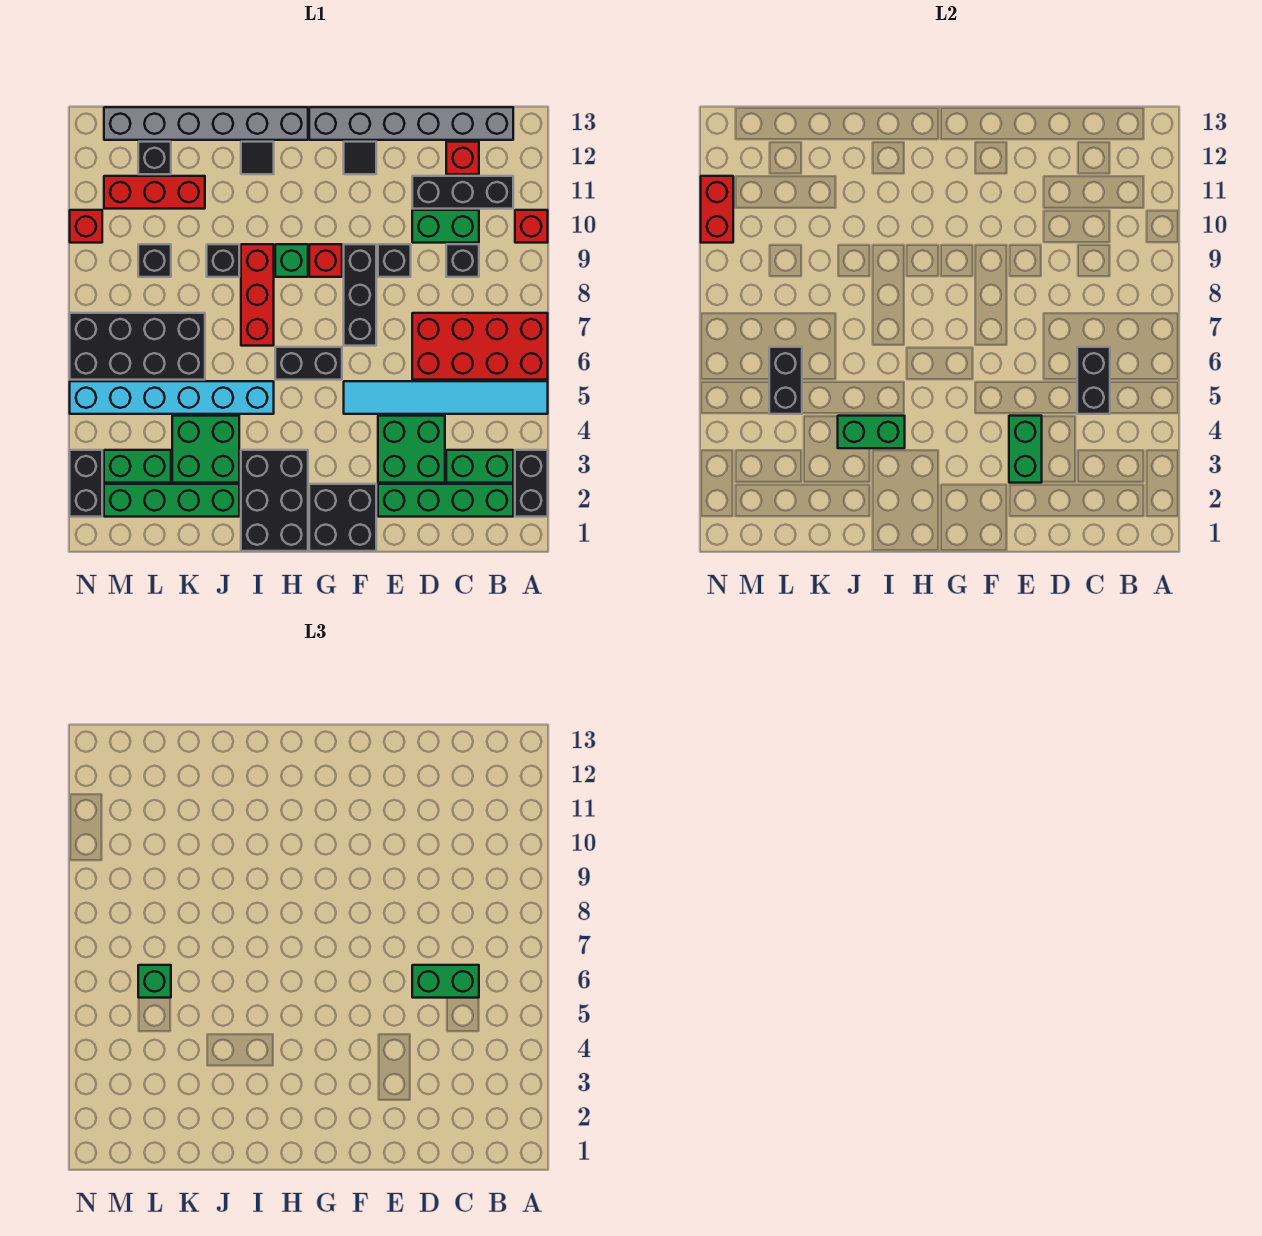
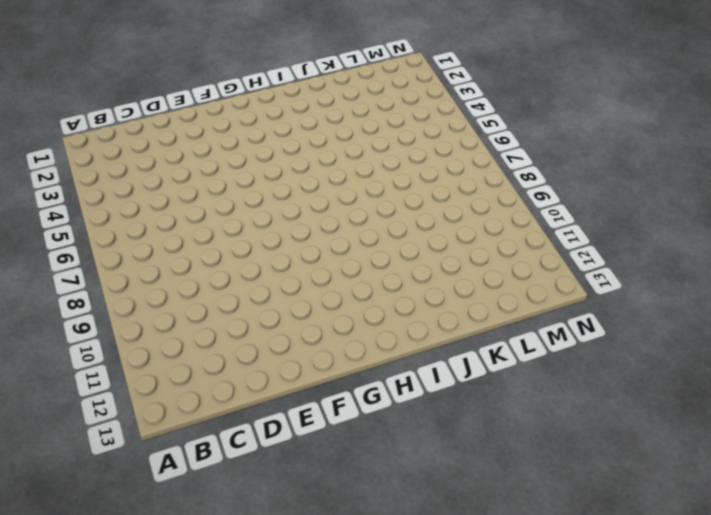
none -> black brick A2:A3 level 1
none -> cyan tile A5:F5 level 1
none -> red brick A6:D7 level 1
none -> red brick A10 level 1

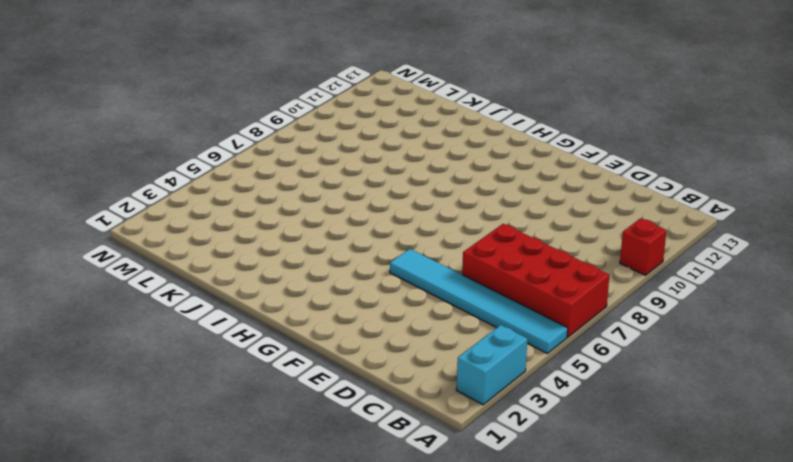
cyan brick A2:A3 level 1 -> black brick A2:A3 level 1
none -> green brick B2:E2 level 1
none -> green brick B3:C3 level 1
none -> black brick B11:D11 level 1
none -> grey brick B13:G13 level 1

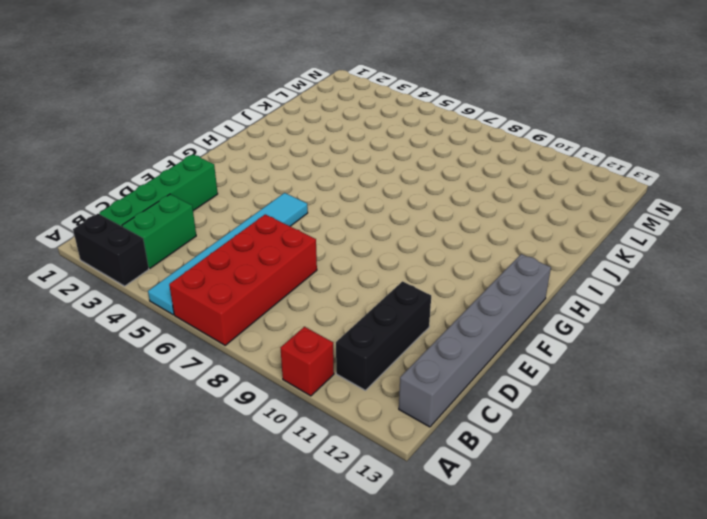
none -> black brick C9 level 1
none -> green brick C10:D10 level 1
none -> red brick C12 level 1
none -> green brick D3:E4 level 1

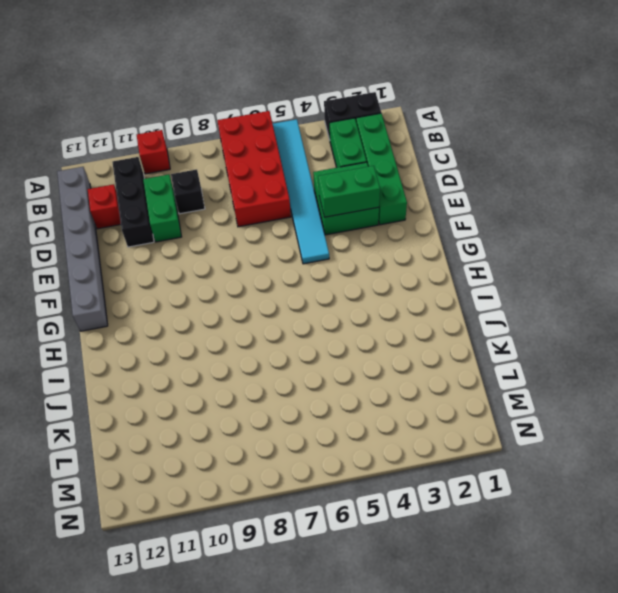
none -> black brick E9 level 1
none -> black brick F1:G2 level 1
none -> black brick F7:F9 level 1
none -> black tile F12 level 1

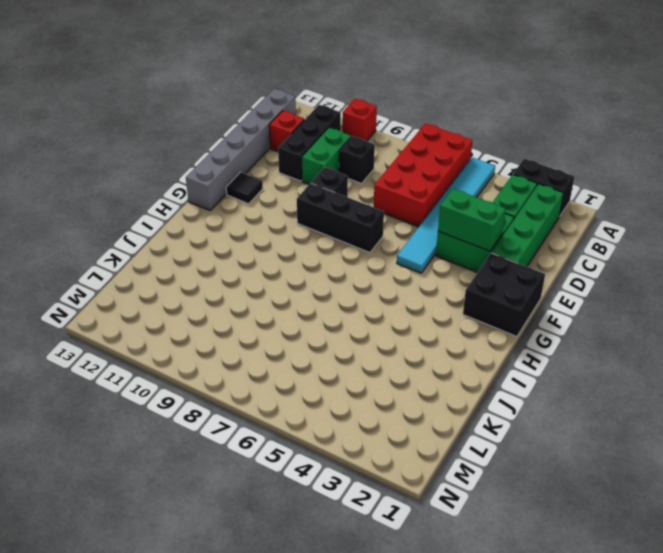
none -> black brick G6:H6 level 1
none -> red brick G9 level 1
none -> black brick H1:I3 level 1
none -> green brick H9 level 1

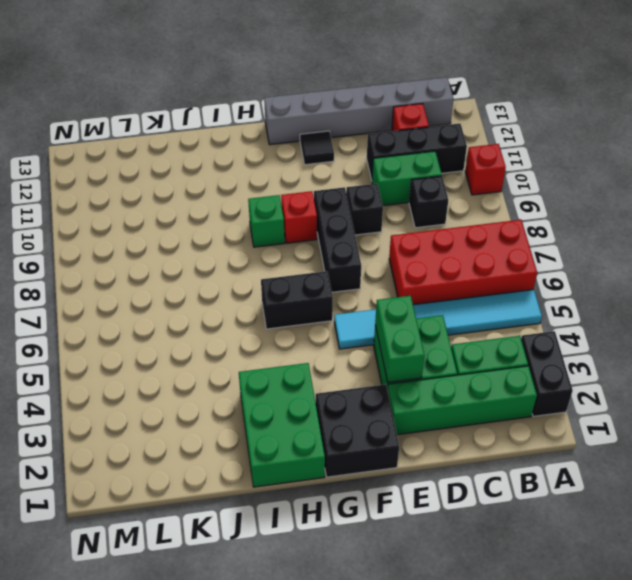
green brick H1:I3 level 1 -> black brick H1:I3 level 1
none -> grey brick H13:M13 level 1
none -> cyan brick I5:N5 level 1
none -> red brick I7:I9 level 1
none -> black tile I12 level 1

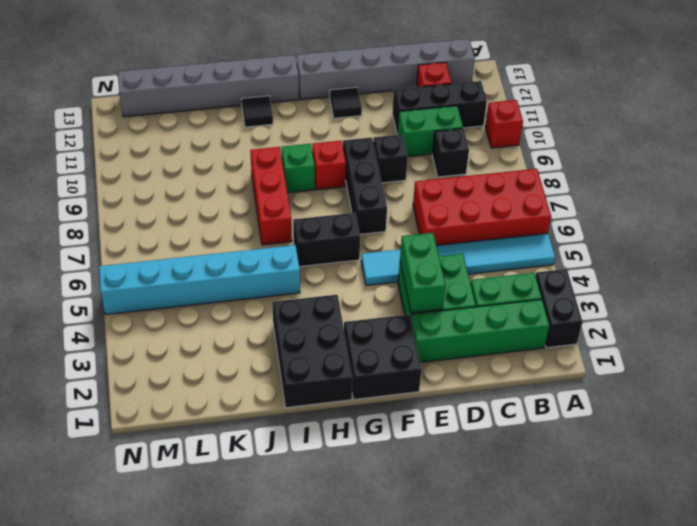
none -> green brick J2:M2 level 1
none -> green brick J3:K4 level 1
none -> black brick J9 level 1
none -> black brick K6:N7 level 1

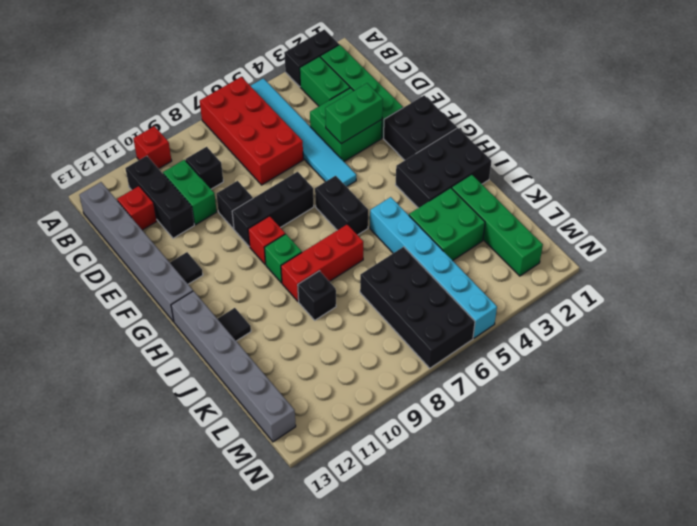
none -> red brick K11:M11 level 1
none -> green brick L3:M3 level 1
none -> black brick L9 level 1
none -> black brick L12 level 1

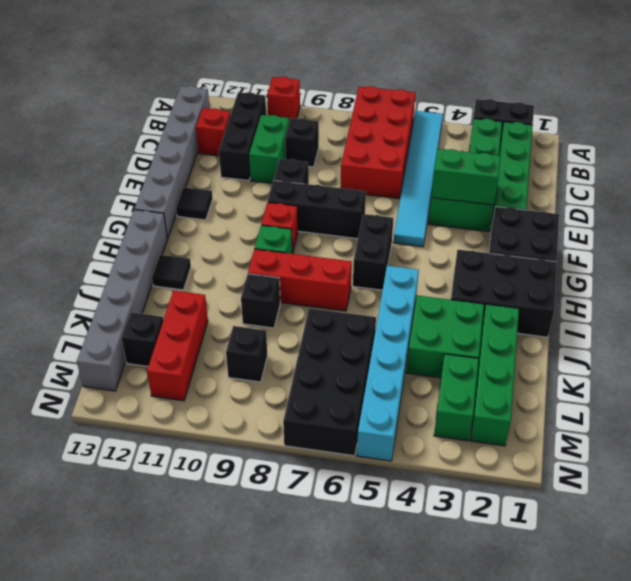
none -> black brick N2:N3 level 1
none -> red brick N10 level 1
none -> black brick C5:C6 level 2
none -> green brick I4:J4 level 2

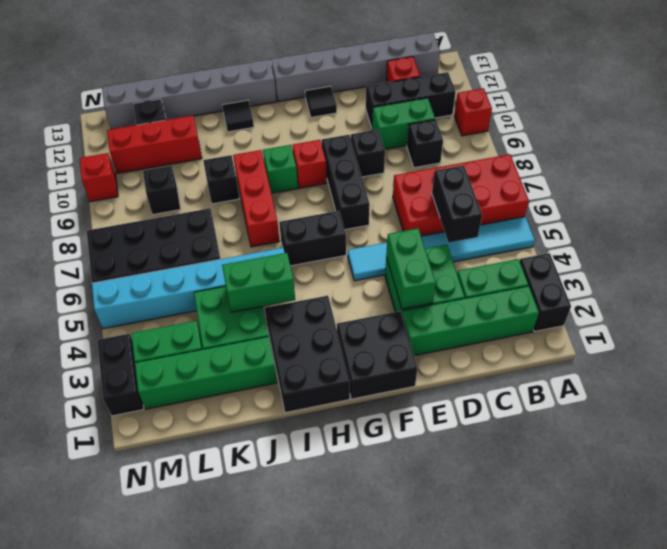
none -> black brick L5:L6 level 2
none -> red brick N10:N11 level 2
none -> green brick C6:D6 level 3
none -> green brick L6 level 3

